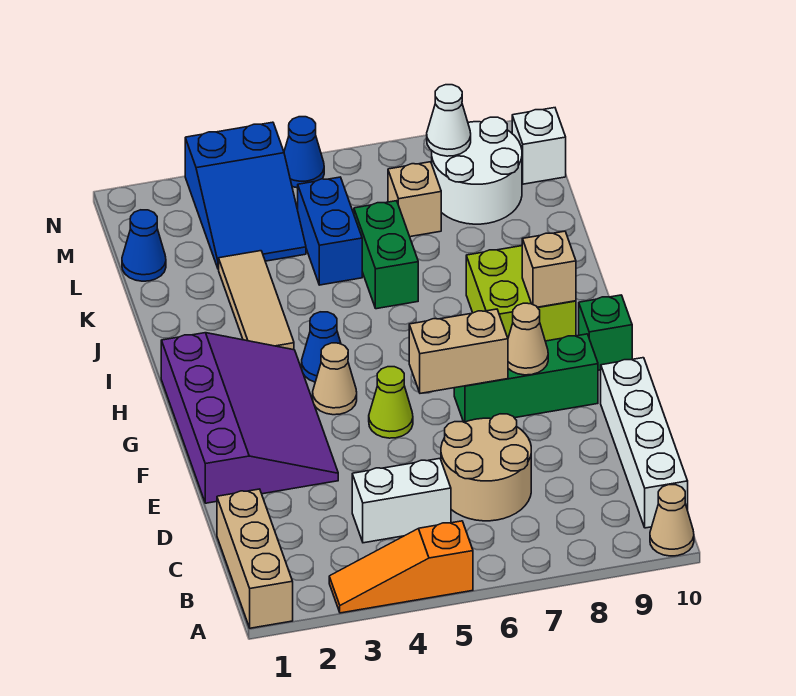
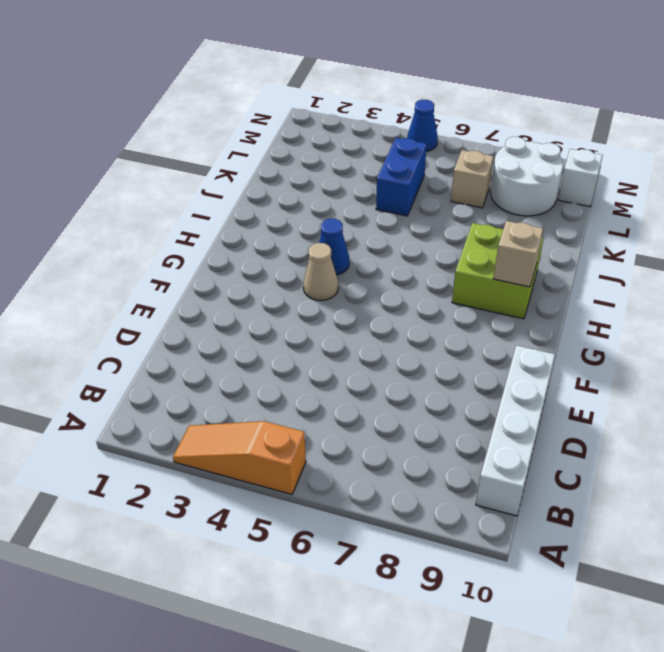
none -> tan brick A1:C1 level 1
none -> tan cone A10 level 1
none -> white brick C4:C5 level 1

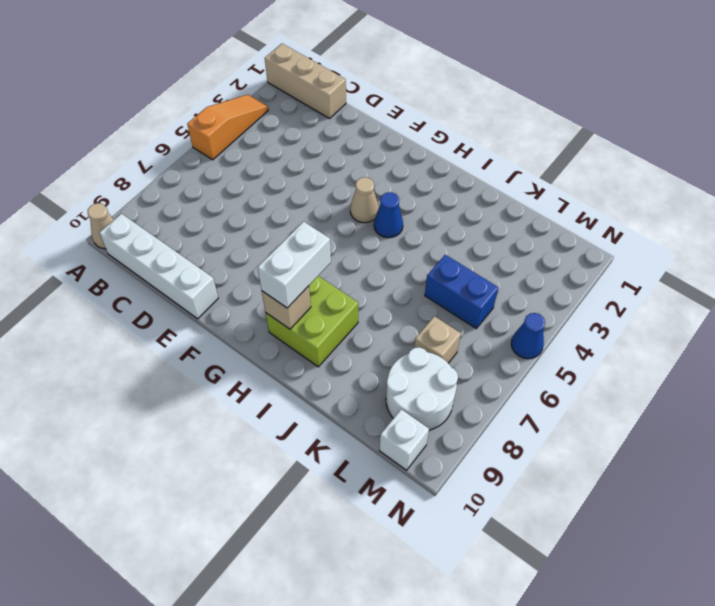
white brick H8:H9 level 3 -> white brick C4:C5 level 1
none -> tan round brick C6:D7 level 1
none -> purple slope E1:H3 level 1 top 1
none -> lime cone F5 level 1

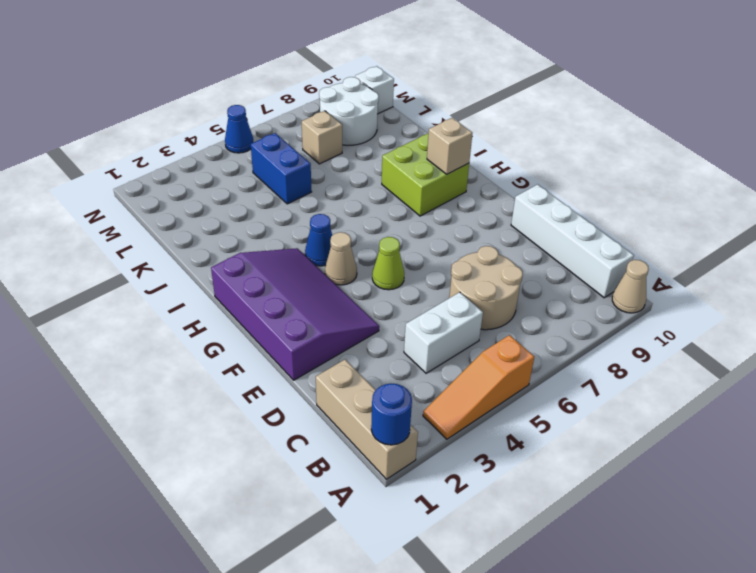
blue round brick A1 level 2 -> none
none -> green brick F7:F9 level 1
none -> green brick G10 level 1
none -> tan tile I3:K3 level 1

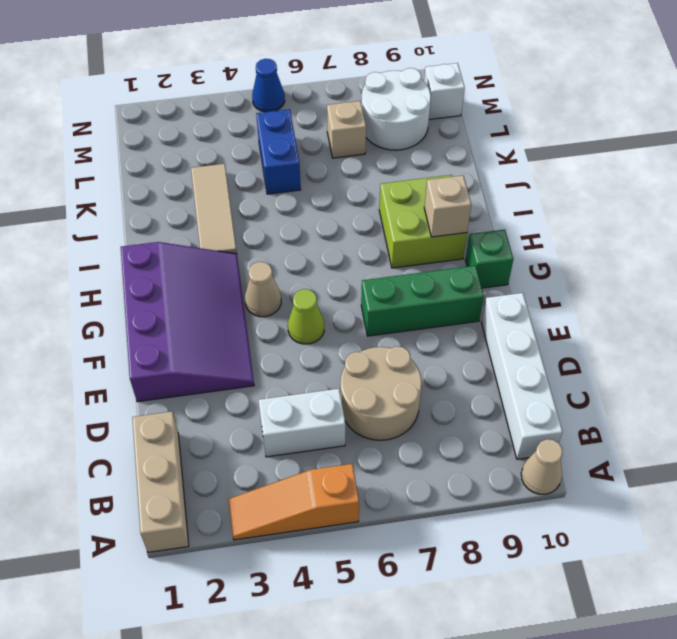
none -> blue cone H4 level 1
none -> green brick J6:K6 level 1
none -> blue cone L1 level 1

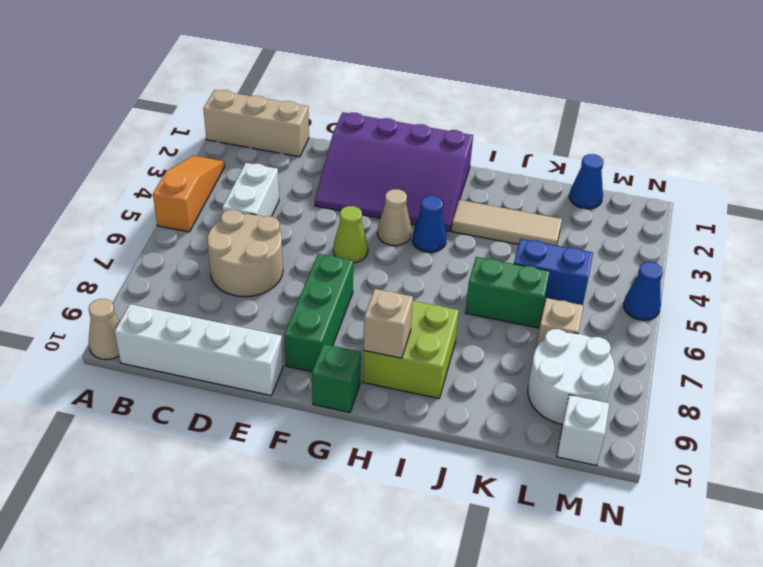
none -> blue slope L3:N4 level 1 top N
none -> tan brick F6:F7 level 2
none -> tan cone F8 level 2

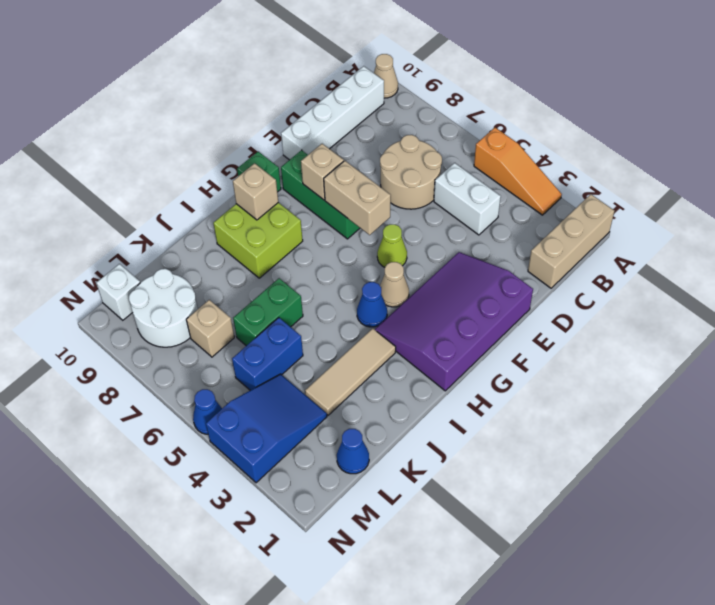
tan brick F8 level 2 -> tan cone F8 level 2
none -> white cone M8 level 2

